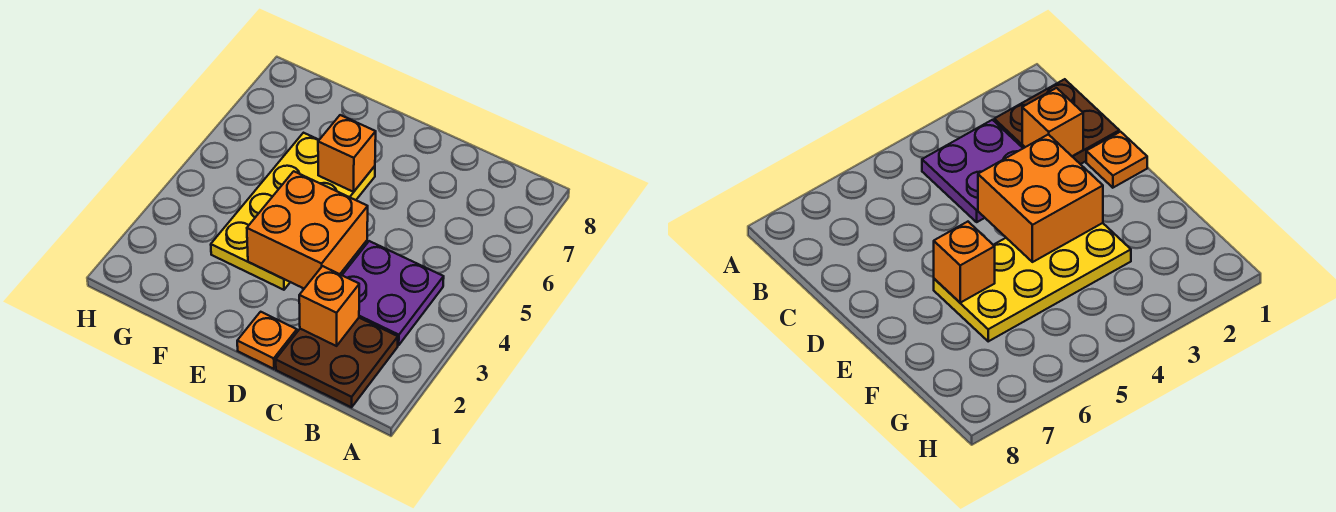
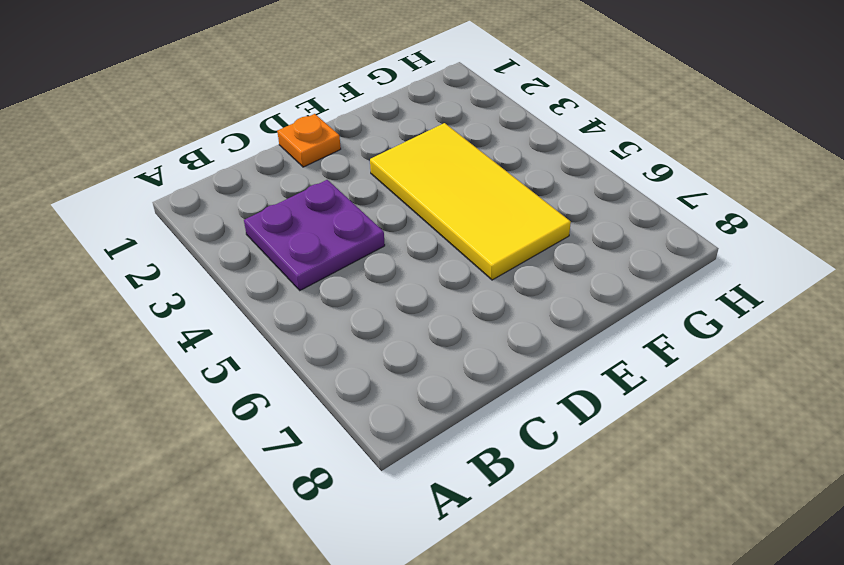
yellow tile E3:F6 level 1 -> yellow plate E3:F6 level 1
none -> brown plate B1:C2 level 1
none -> orange brick C2 level 2

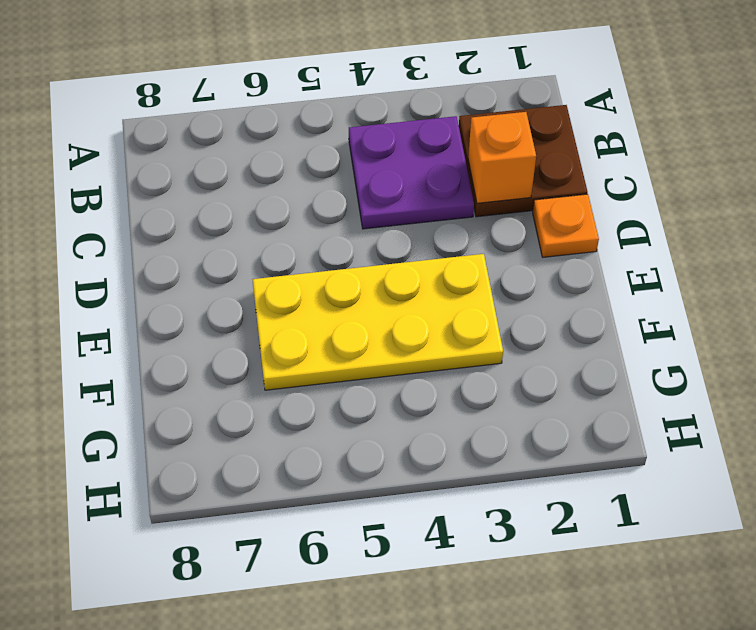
none -> orange brick D3:E4 level 2
none -> orange brick E6 level 2

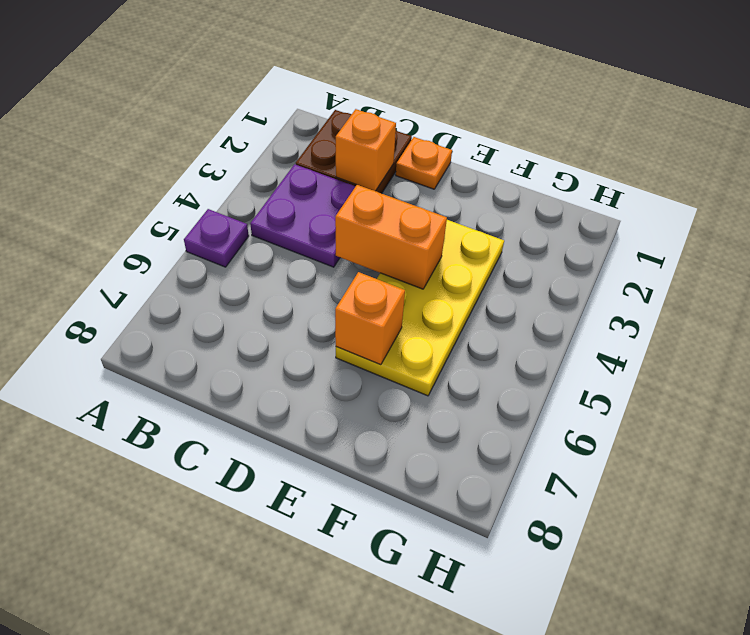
purple plate A5 level 1 -> none
orange brick D4:E4 level 2 -> orange brick D3:E4 level 2

